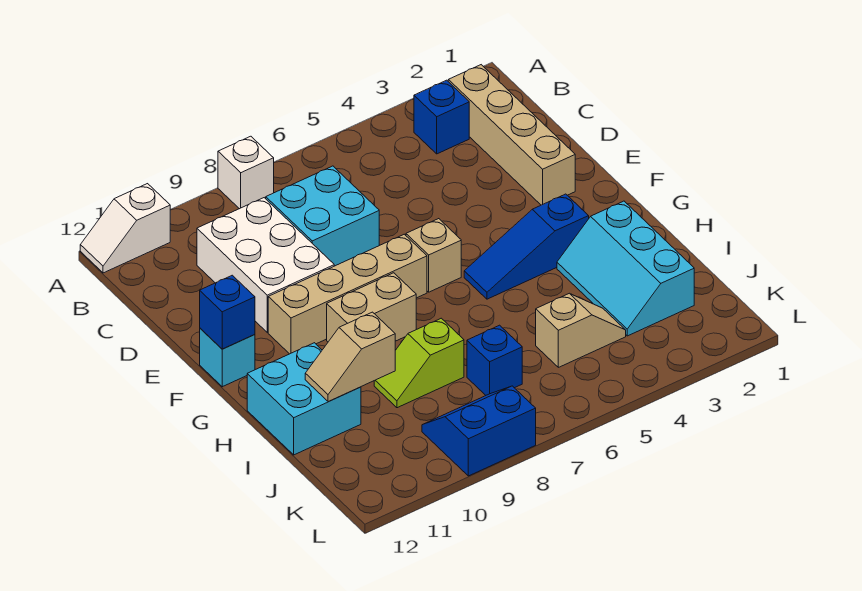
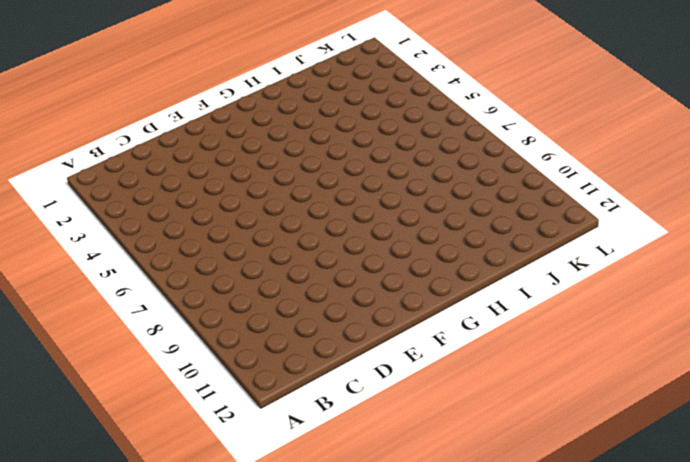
none -> white brick A8 level 1
none -> white slope A11:A12 level 1 top 11
none -> tan brick B2:E2 level 1

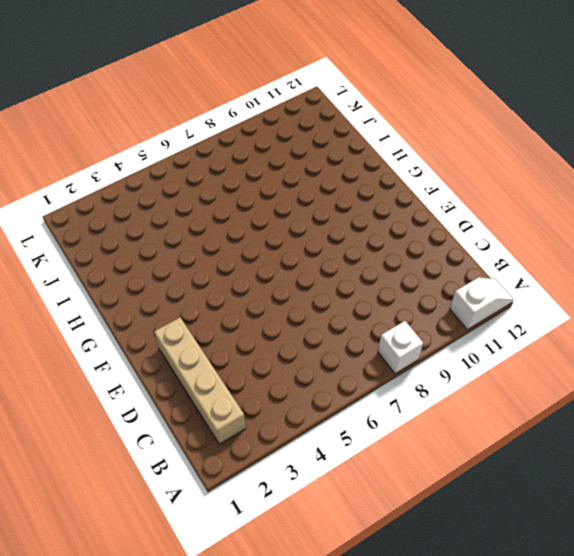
none -> blue brick B3 level 1
none -> cyan brick C7:D8 level 1
none -> white brick C9:E10 level 1

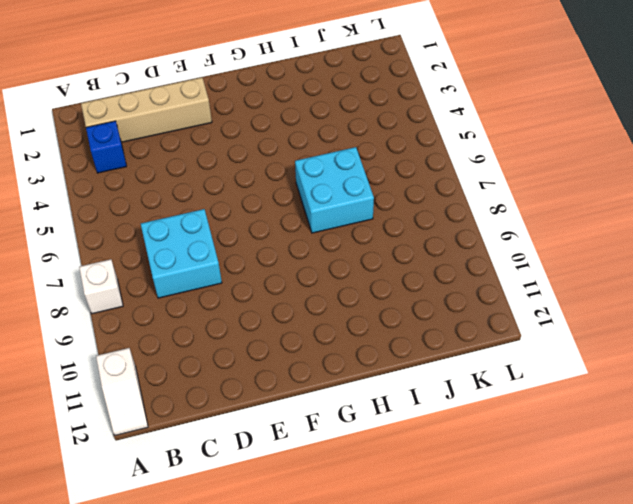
cyan brick H6:I7 level 1 -> cyan brick H11:I12 level 1
none -> white brick C9:E10 level 1
none -> tan brick F6 level 1
none -> tan brick F7:F10 level 1

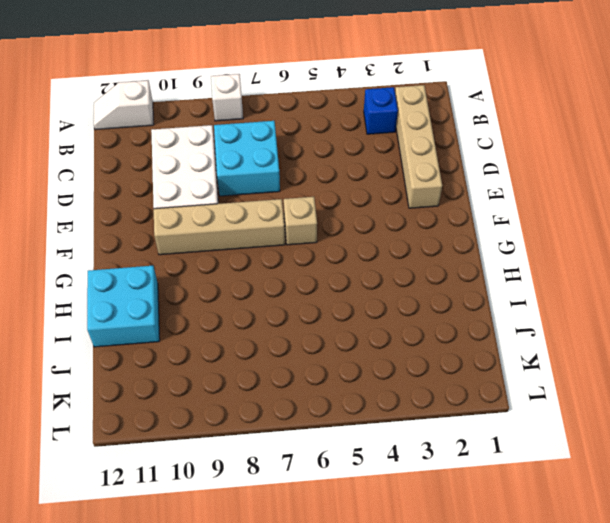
none -> cyan brick F12 level 1
none -> blue slope G3:G5 level 1 top 3
none -> tan brick G8:G9 level 1

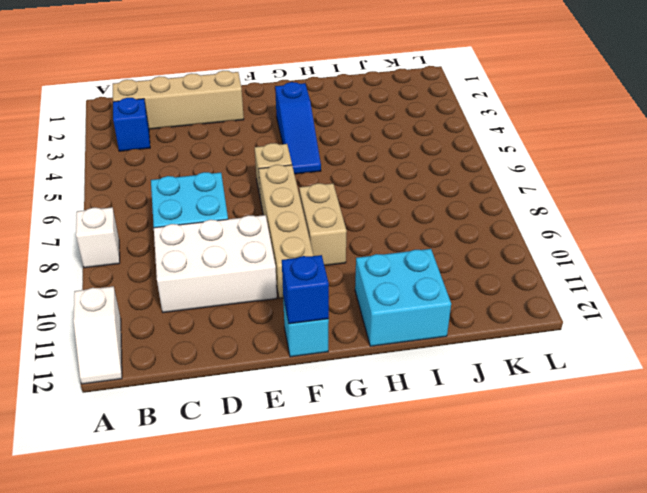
none -> cyan slope H2:J3 level 1 top 2
none -> lime slope I8:I9 level 1 top 8
none -> tan slope J4:J5 level 1 top 5

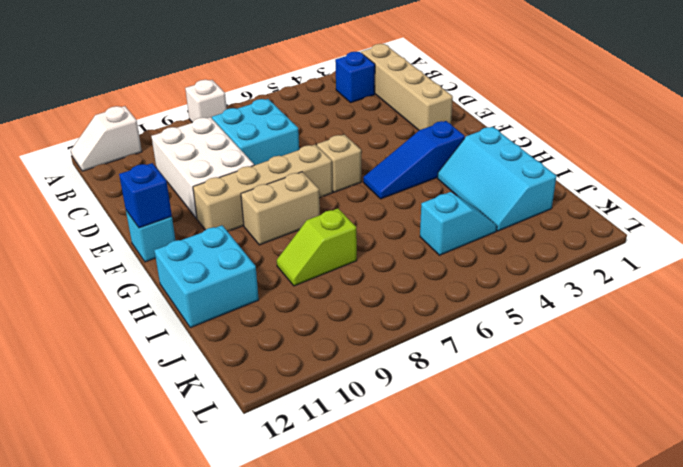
cyan slope J4:J5 level 1 top 5 -> tan slope J4:J5 level 1 top 5
none -> blue brick J7 level 1
none -> blue slope K8:L9 level 1 top L
none -> tan slope I10:I11 level 2 top 10

